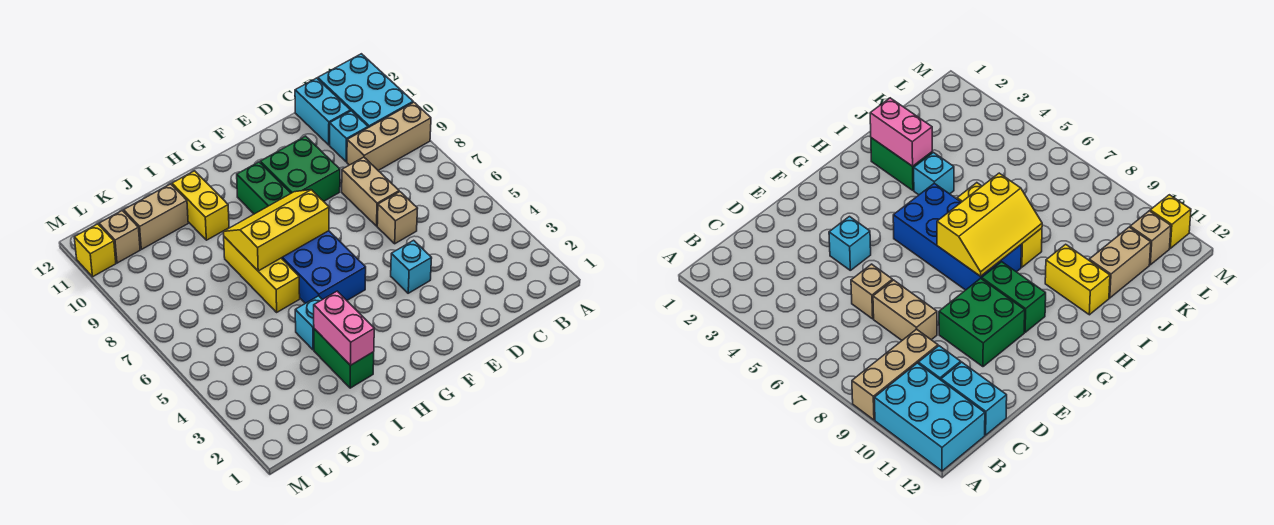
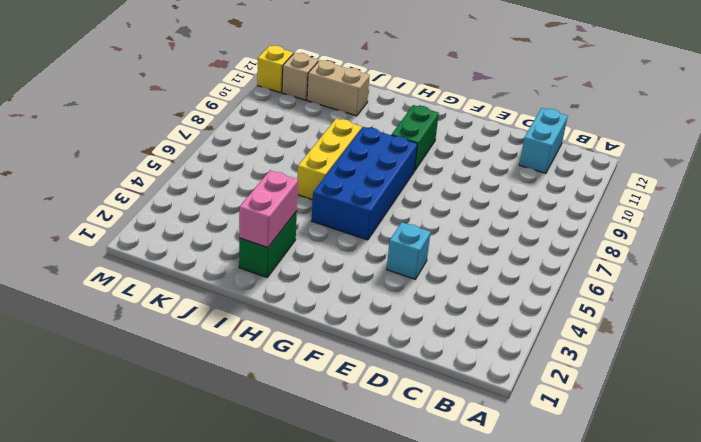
none -> tan brick A9:C9 level 1
none -> cyan brick A10:B12 level 1
none -> cyan brick C10 level 1

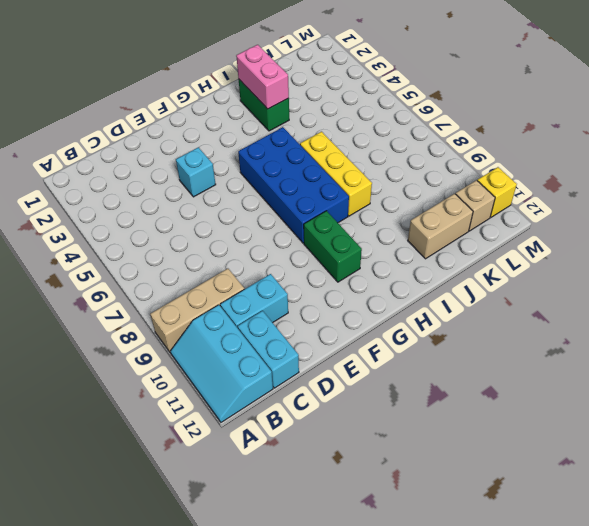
cyan slope A10:B12 level 1 top B -> cyan brick A10:B12 level 1
cyan brick C10:D10 level 1 -> cyan brick C10 level 1
none -> tan brick D6 level 1
none -> tan brick D7:D8 level 1
none -> green brick E9:F10 level 1

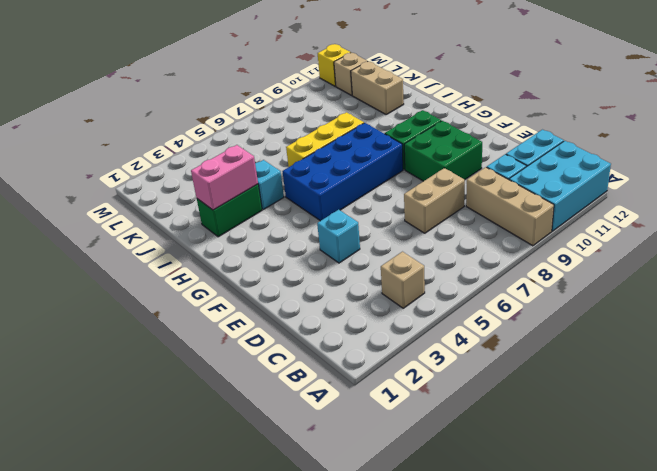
tan brick B4 level 1 -> tan brick D6 level 1
none -> yellow brick I10:I11 level 1
none -> yellow slope G7:I8 level 2 top 7

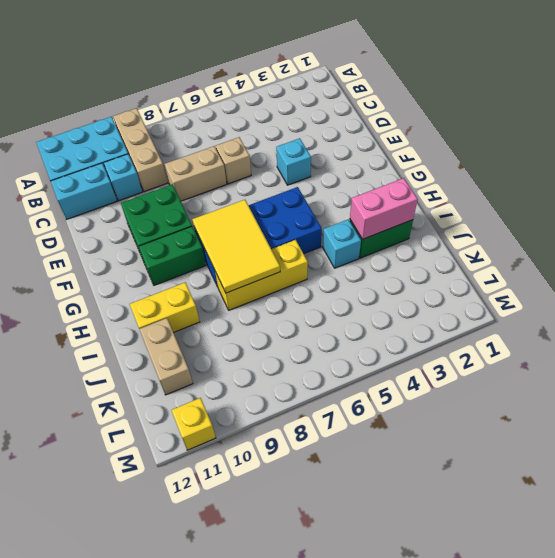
yellow tile G7:I8 level 2 -> yellow slope G7:I8 level 2 top 7
none -> tan brick L11 level 1

